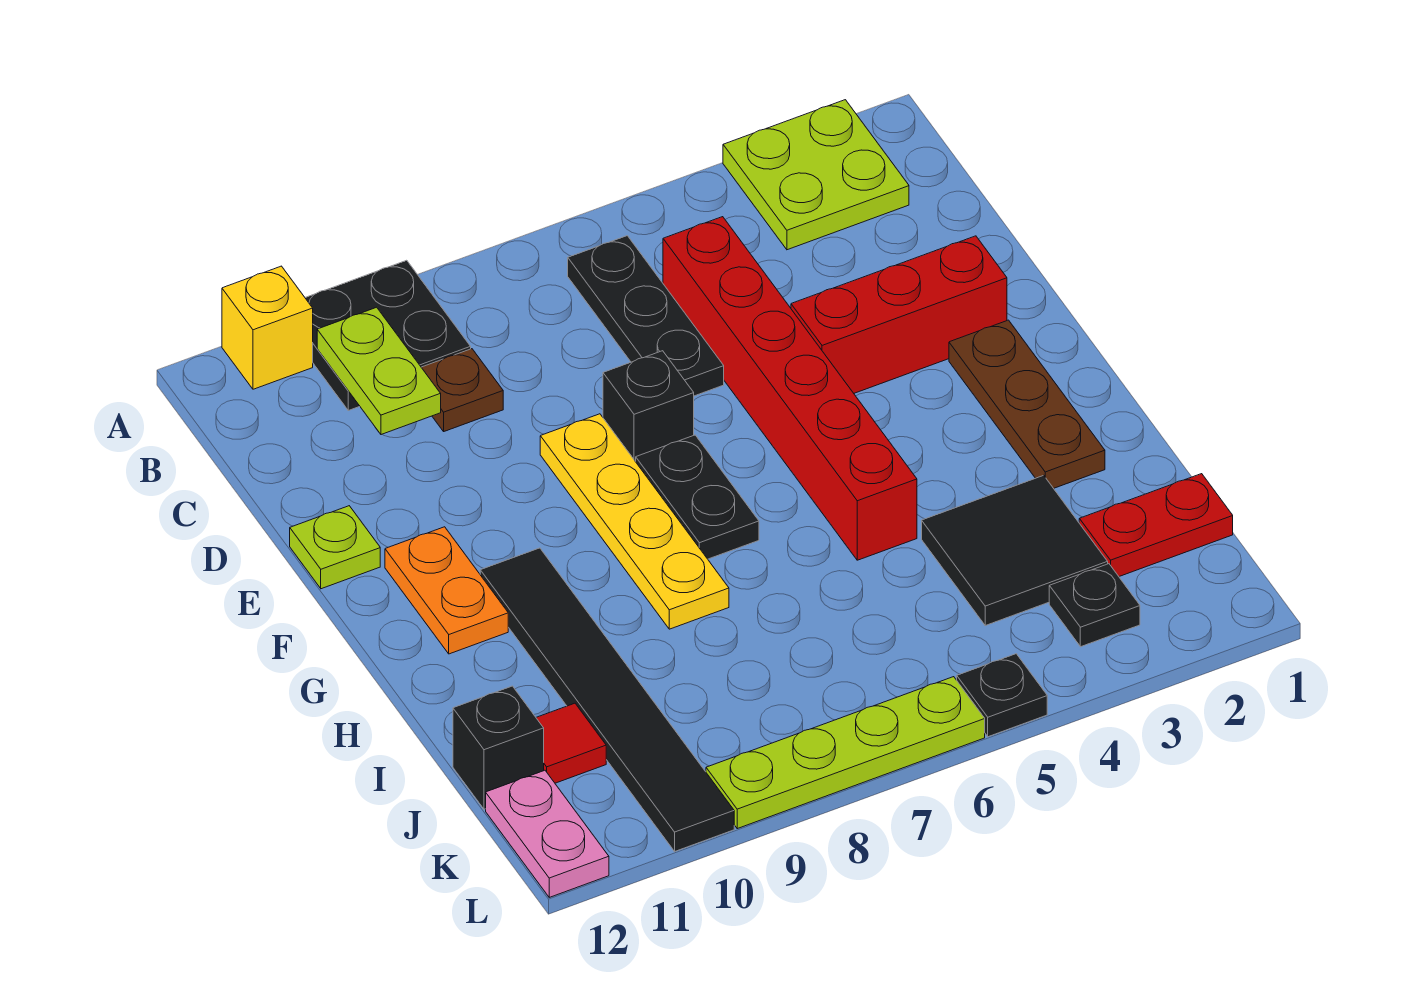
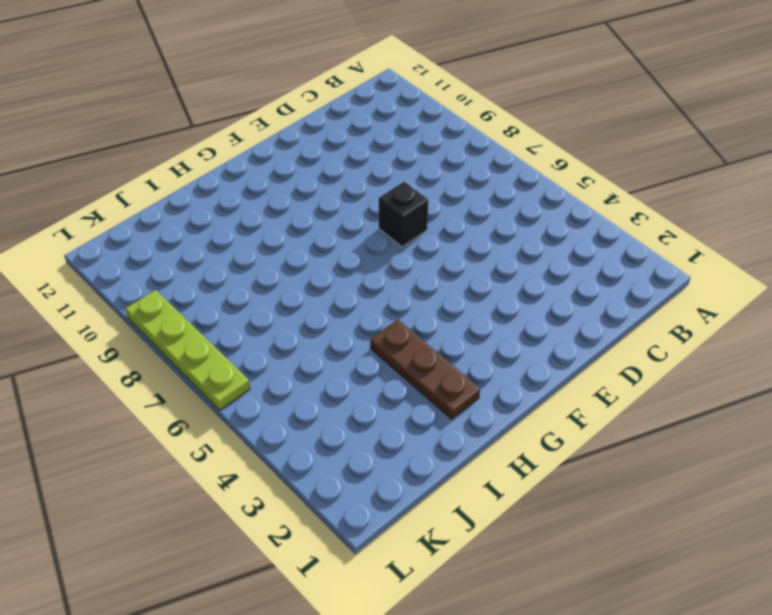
brown plate H2:H4 level 1 -> brown plate F2:H2 level 1
none -> lime plate A2:B3 level 1
none -> black plate A9:B10 level 1
none -> yellow brick A11 level 1

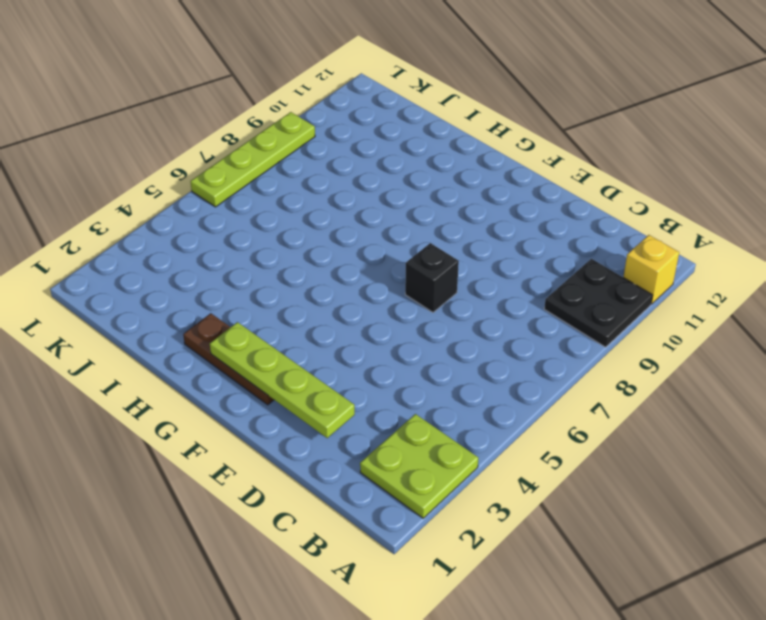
lime plate D2:G2 level 2 -> none
none -> black plate B6:D6 level 1
none -> red brick C5:H5 level 1
none -> brown plate C9 level 1

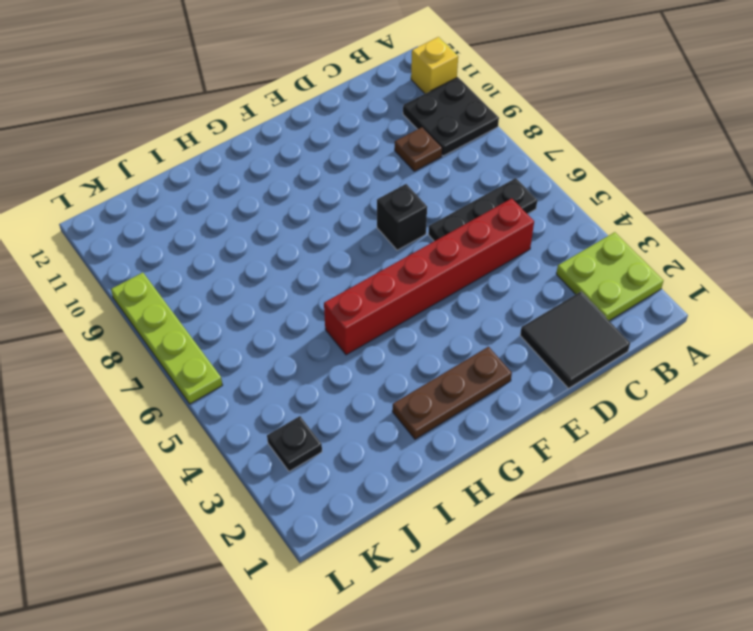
black tile C1:D2 level 1 -> black tile I3:J4 level 1
none -> red brick E2:E4 level 1
none -> yellow plate E8:H8 level 1
none -> lime plate E12 level 1

